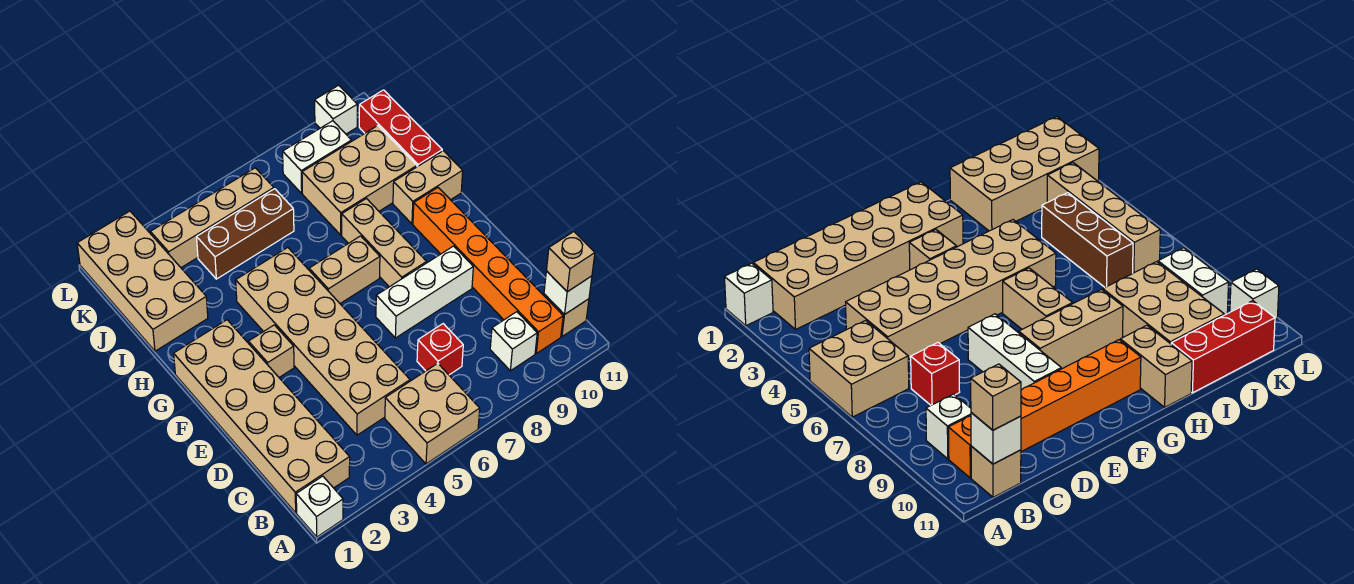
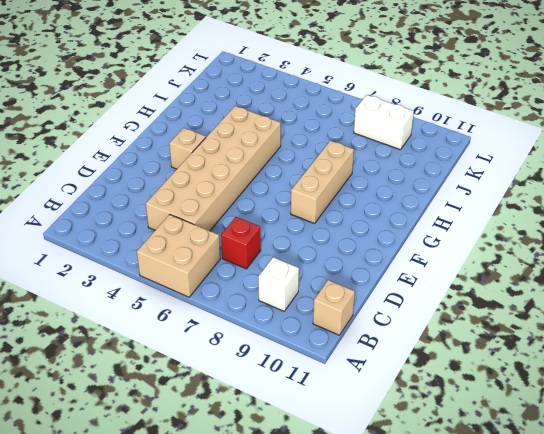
none -> white brick A1 level 1
none -> tan brick B1:G2 level 1
none -> orange brick B10:G10 level 1

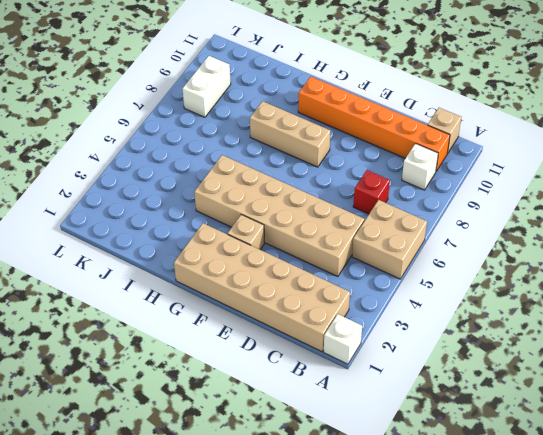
none -> white brick E7:E9 level 1
none -> tan brick G6:G7 level 1
none -> tan brick H10:H11 level 1

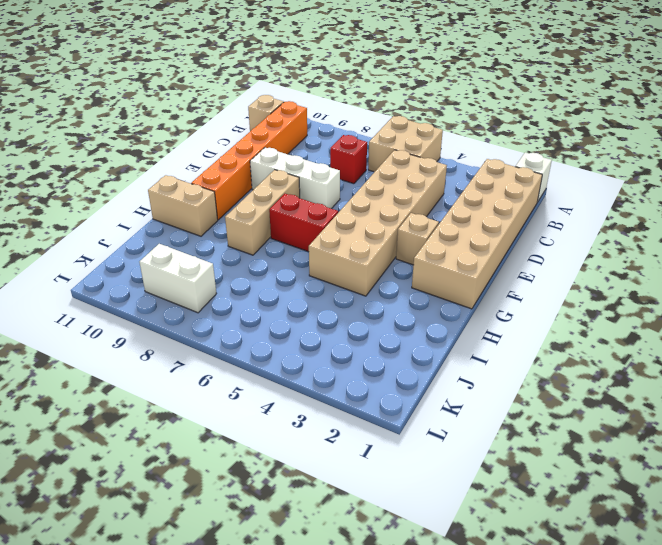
red brick G6:G7 level 1 -> tan brick G6:G7 level 1
none -> white brick B9 level 1
none -> tan brick I1:L2 level 1
none -> tan brick I8:J10 level 1

